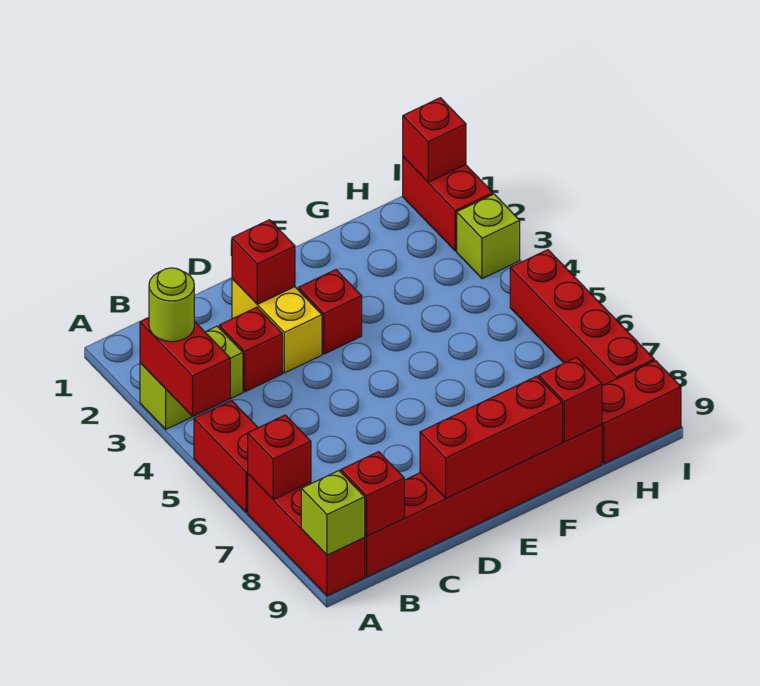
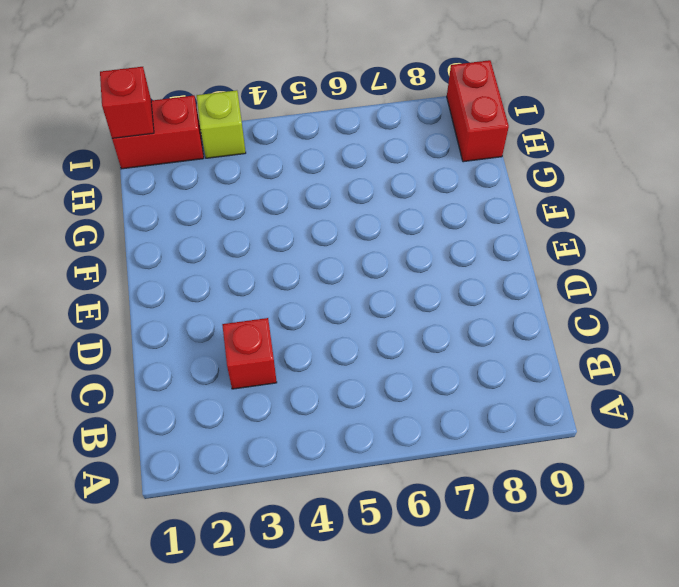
none -> lime brick A3:B3 level 1
none -> red brick A5:A6 level 1
none -> red brick A7:A9 level 1

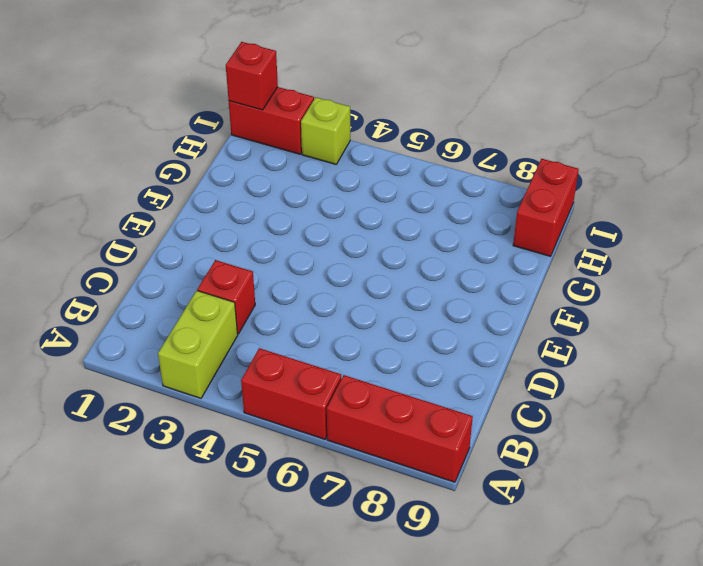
none -> red brick B9:G9 level 1
none -> yellow brick D2:D3 level 1
none -> red brick E3 level 1

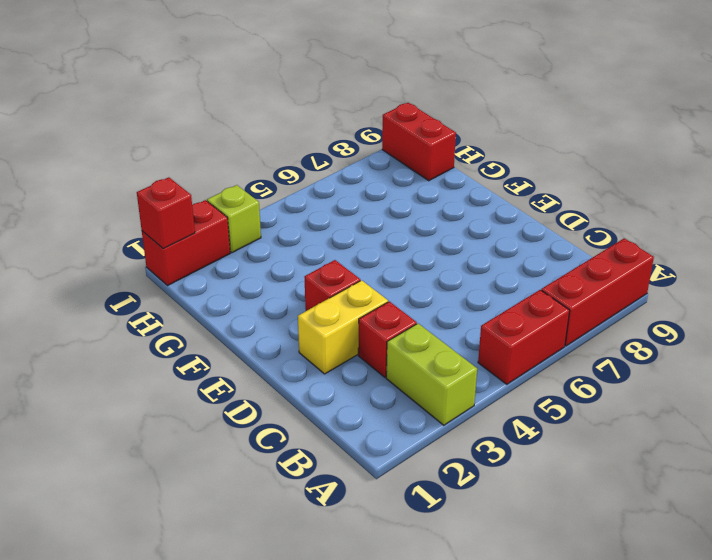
none -> red brick B9:G9 level 1
none -> red brick I5:I8 level 1
none -> red brick A3:A4 level 2

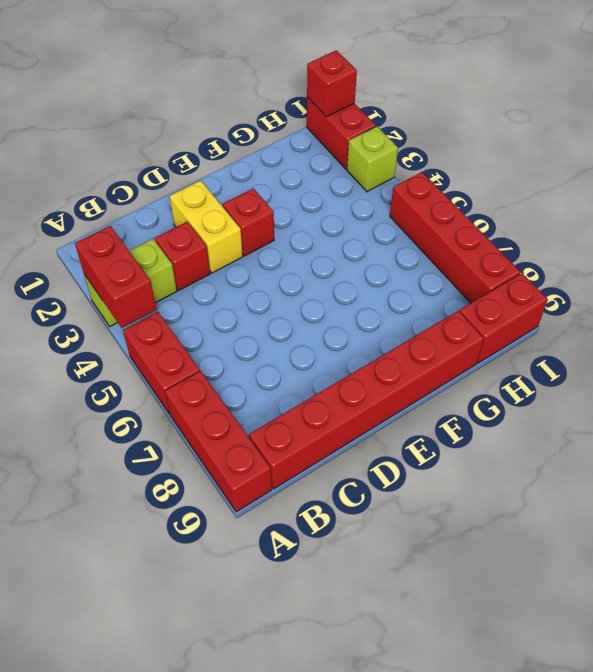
none -> red brick A7 level 2
none -> lime brick A9 level 2
none -> red brick B9 level 2

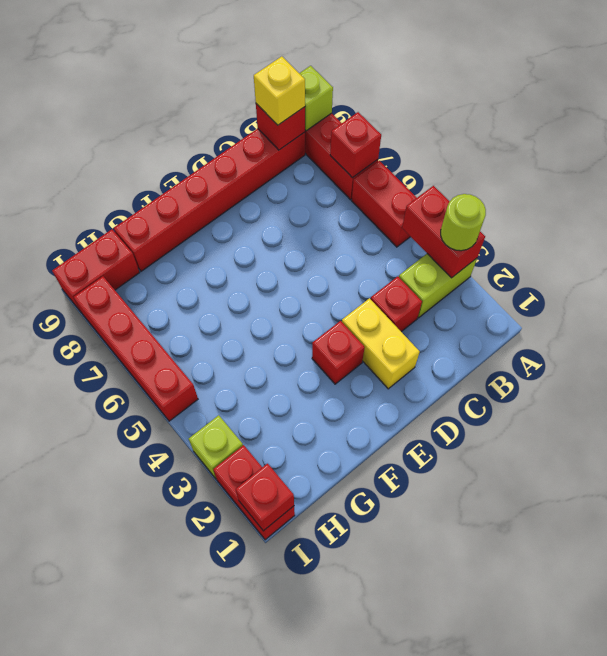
yellow brick B9 level 3 -> none
none -> red brick D2 level 2
none -> red brick D9:F9 level 2
none -> red brick G9 level 2

